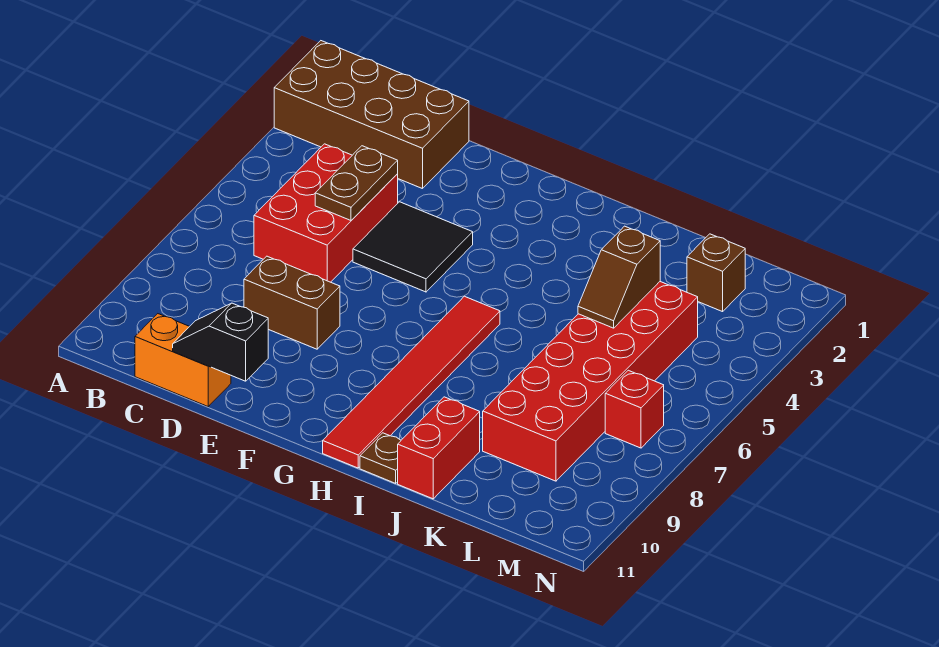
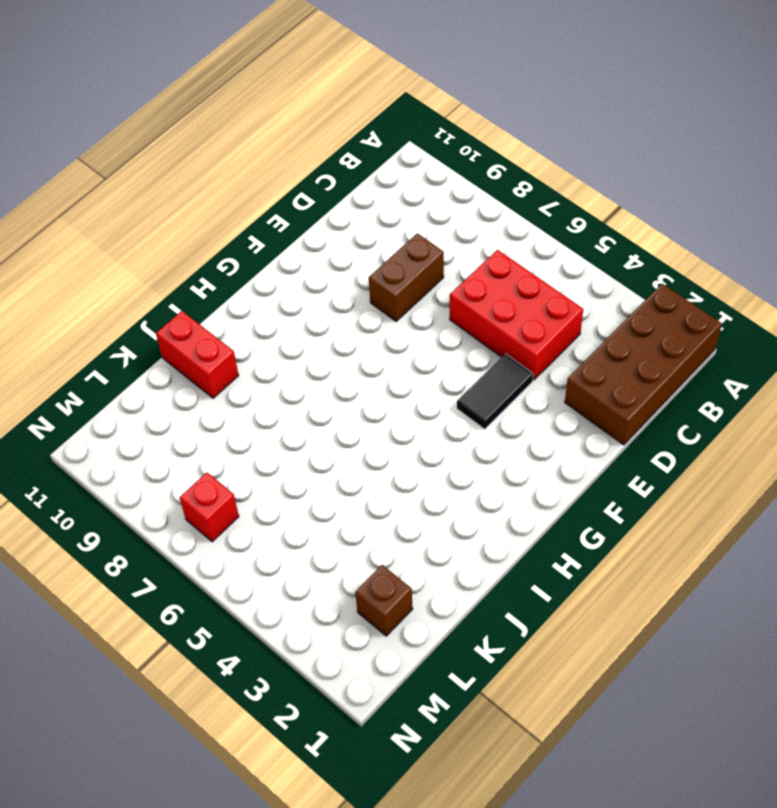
black tile E4:F4 level 1 -> black tile E4:F5 level 1
none -> orange brick C11:D11 level 1
none -> red tile H6:H11 level 1
none -> brown plate I11 level 1

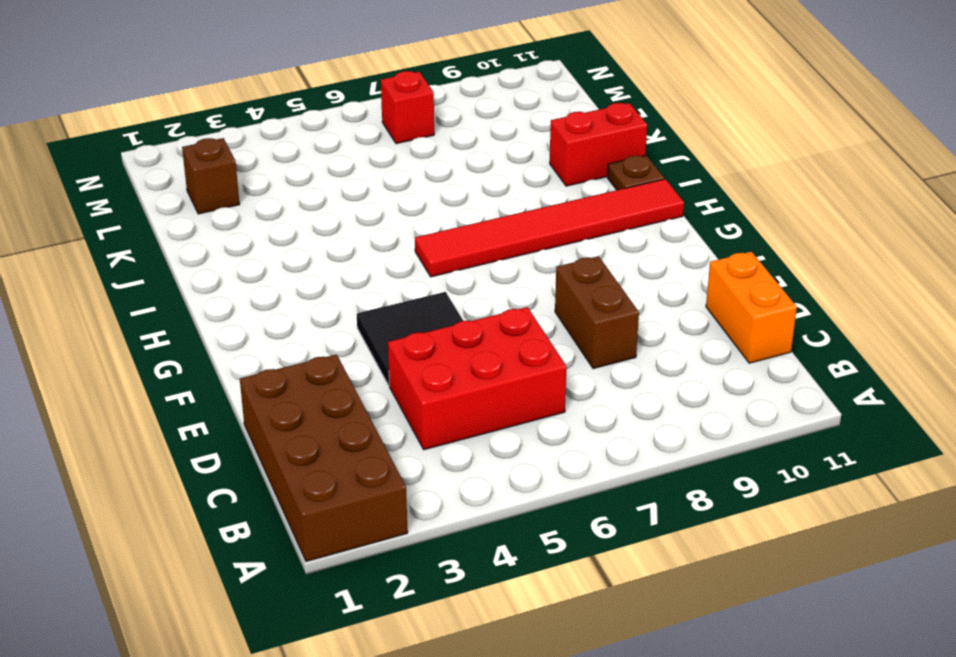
none -> red brick K4:L9 level 1
none -> brown plate D4:D5 level 2
none -> black slope D11:E11 level 2 top E

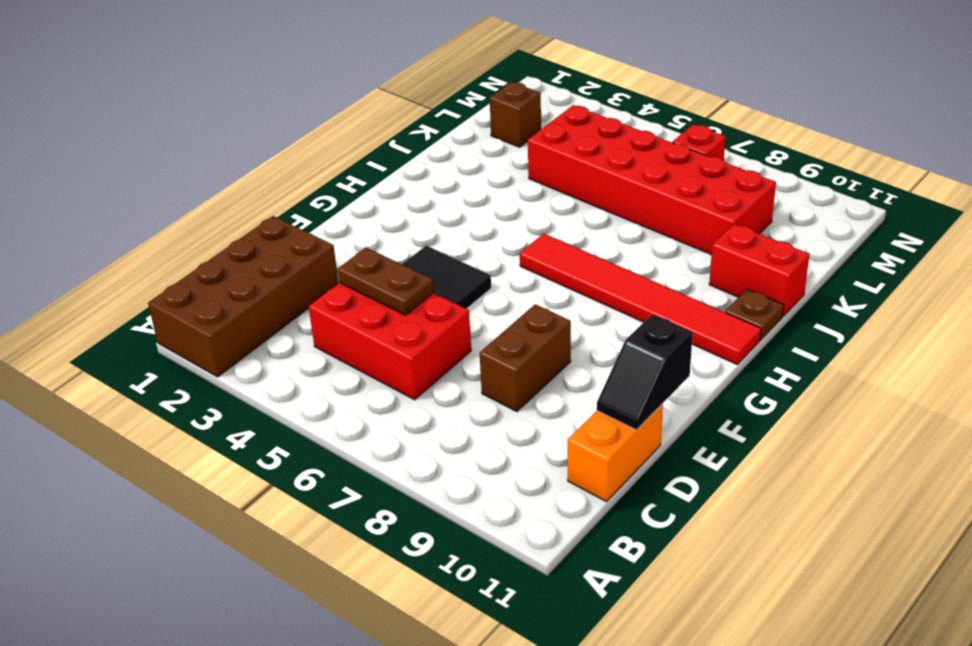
none -> brown slope K4:K5 level 2 top 4

